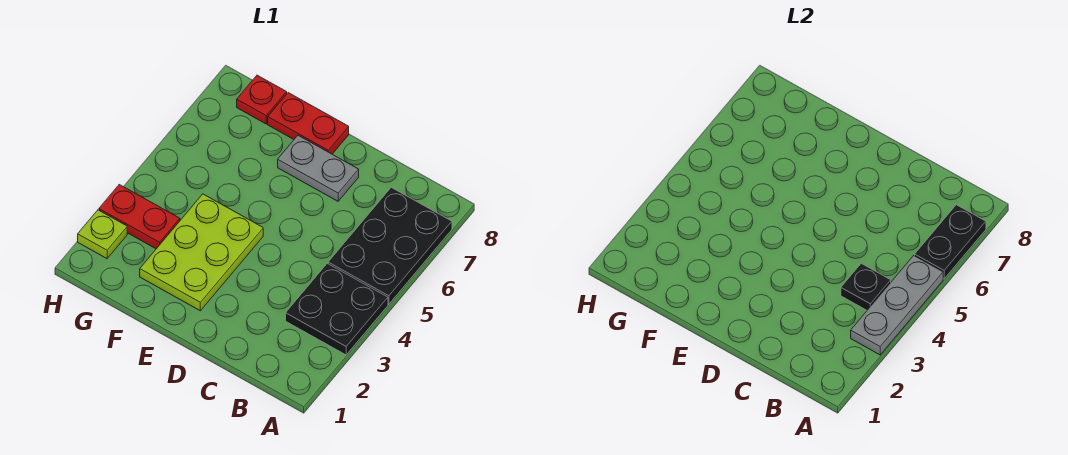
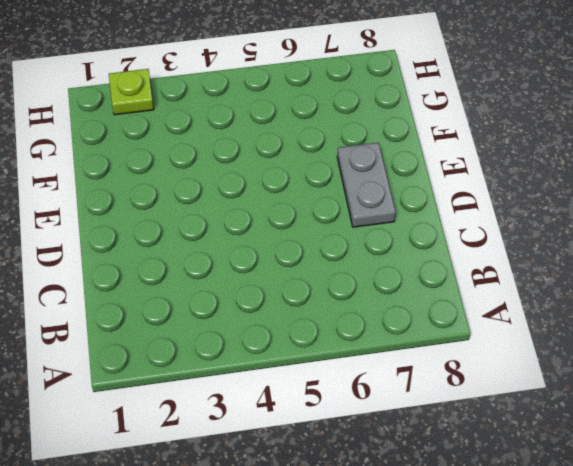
none -> black plate A3:B4 level 1
none -> black plate A5:B7 level 1

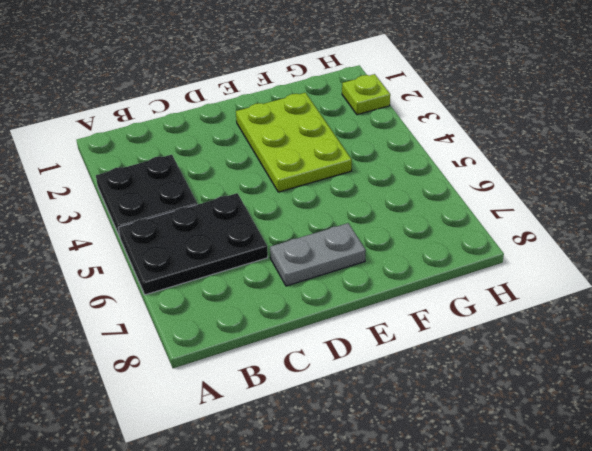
black plate A5:C6 level 1 -> black plate A5:B7 level 1
none -> red plate E8:F8 level 1
none -> red plate G3:H3 level 1

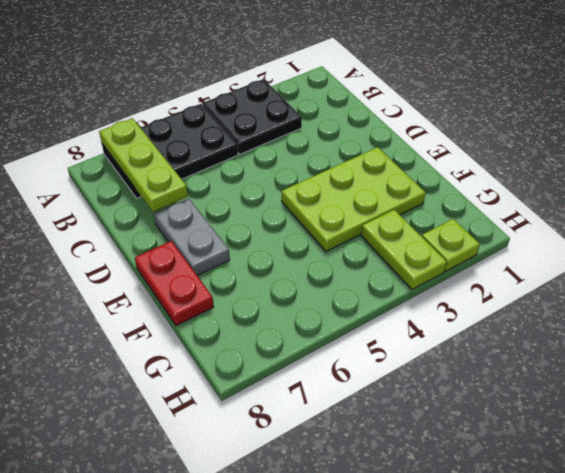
lime plate A7:C7 level 2 -> black plate A6:A7 level 2
lime plate G3:H3 level 1 -> red plate G3:H3 level 1
none -> red plate G8 level 1
none -> grey plate A3:A5 level 2

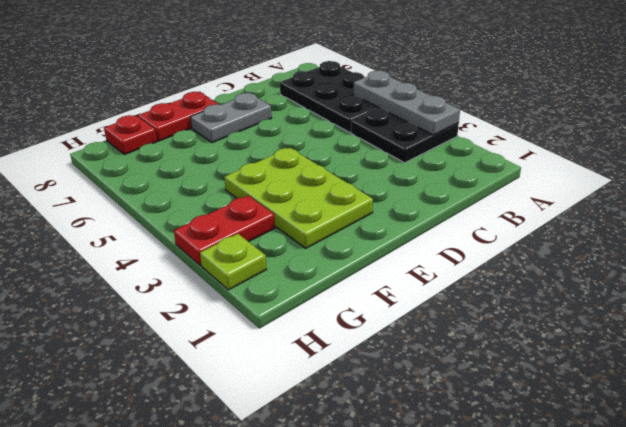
none -> black plate A6:A7 level 2
none -> black plate B4 level 2

